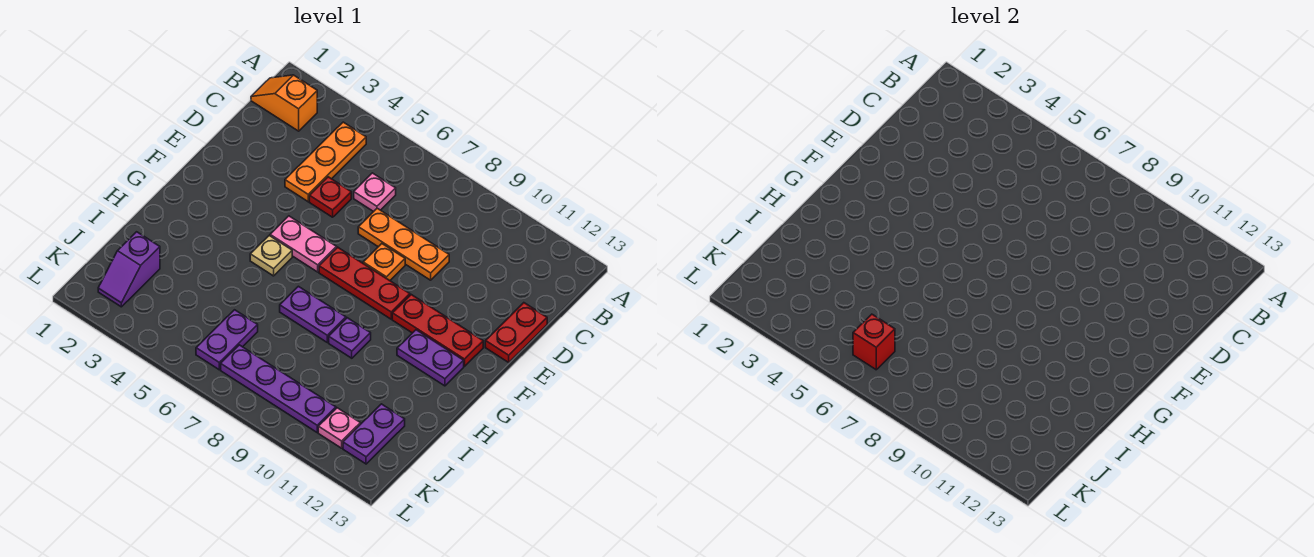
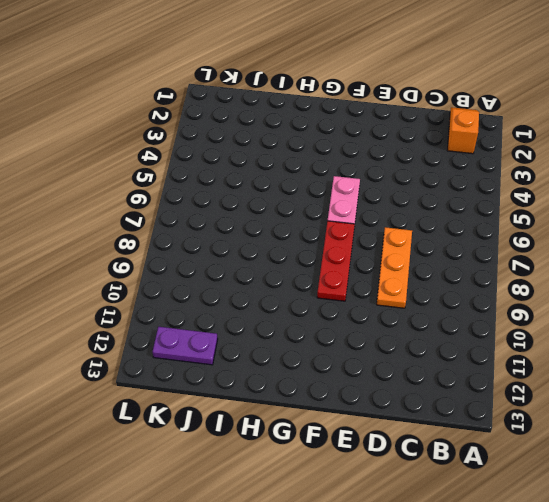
none -> orange plate B4:D4 level 1
none -> pink plate C6 level 1
none -> red plate D5 level 1

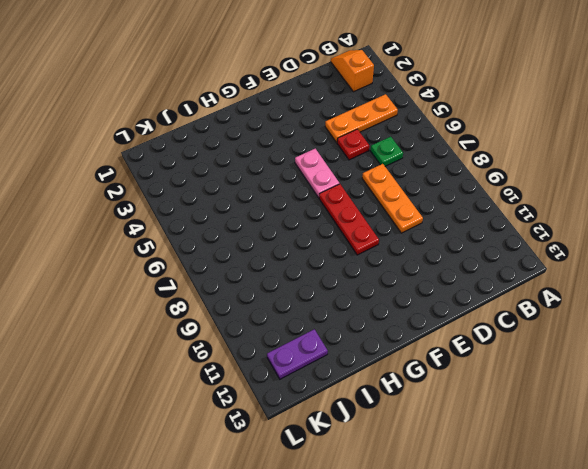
green plate C6 level 1 -> pink plate C6 level 1
none -> red plate D13:E13 level 1
none -> orange plate E8 level 1
none -> red plate F10:F12 level 1

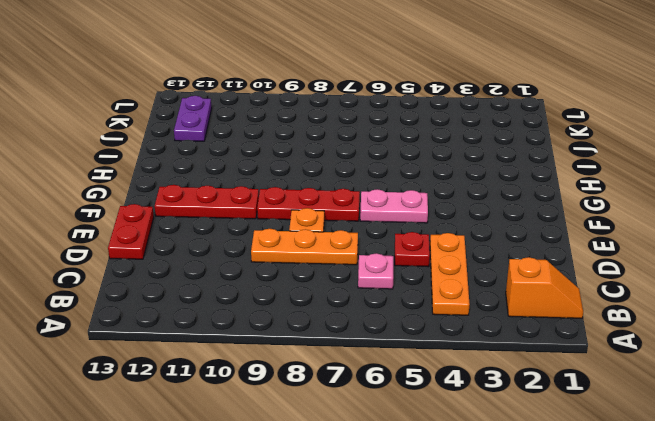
none -> tan plate G5 level 1
none -> purple plate G11:G12 level 1
none -> purple plate H7:H8 level 1

